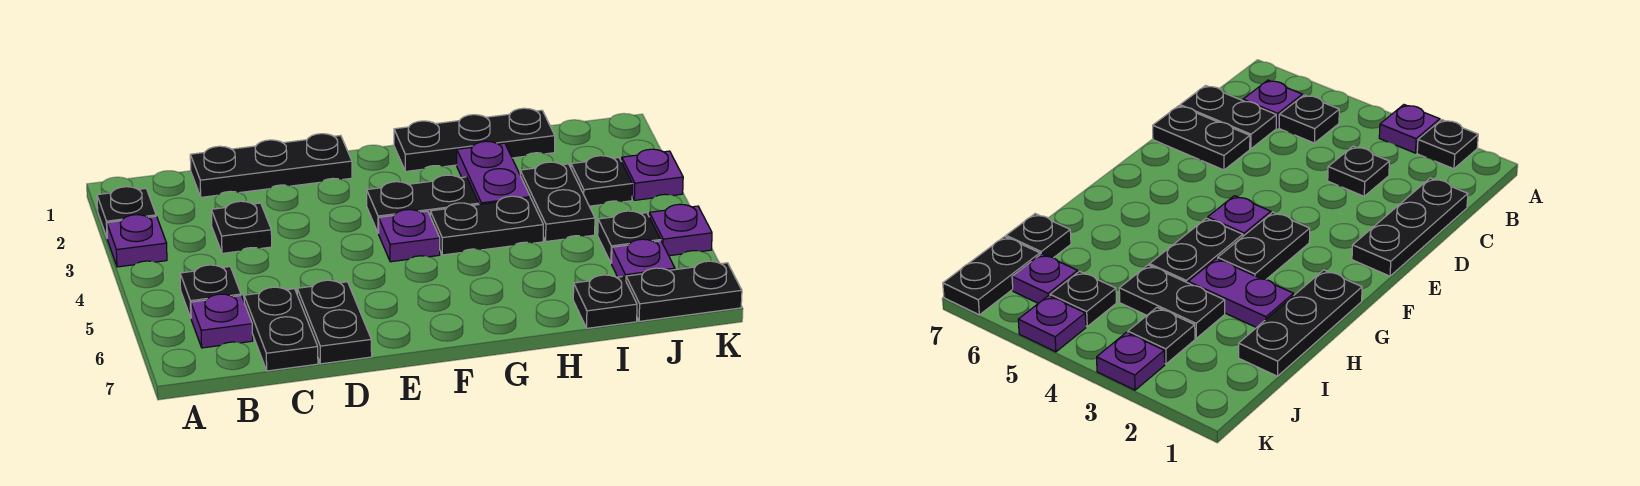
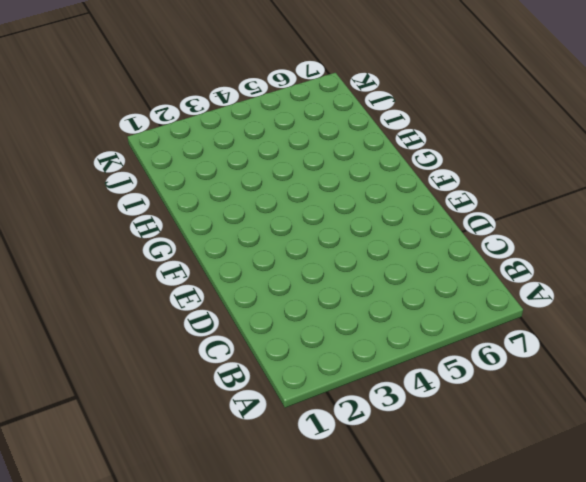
none -> black plate A2 level 1
none -> purple plate A3 level 1
none -> black plate B5 level 1

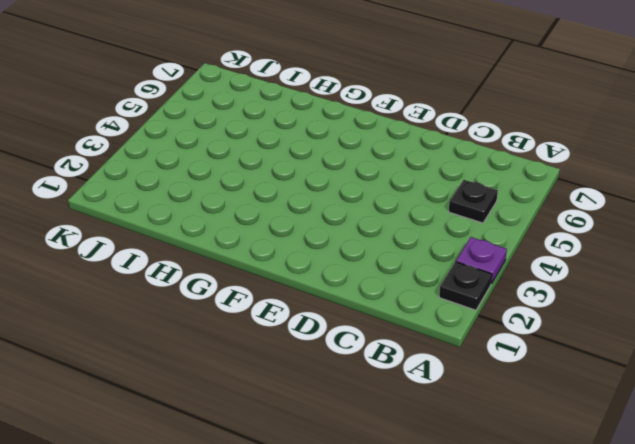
none -> purple plate B6 level 1
none -> black plate C1:E1 level 1
none -> black plate C3 level 1

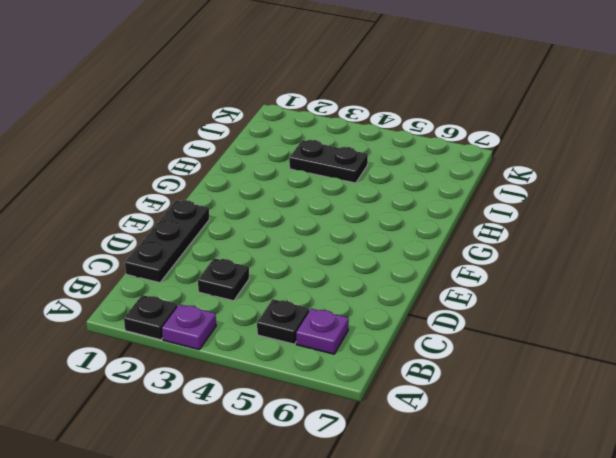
none -> black plate C6:C7 level 1
none -> black plate D6:D7 level 1
none -> black plate F3:G3 level 1

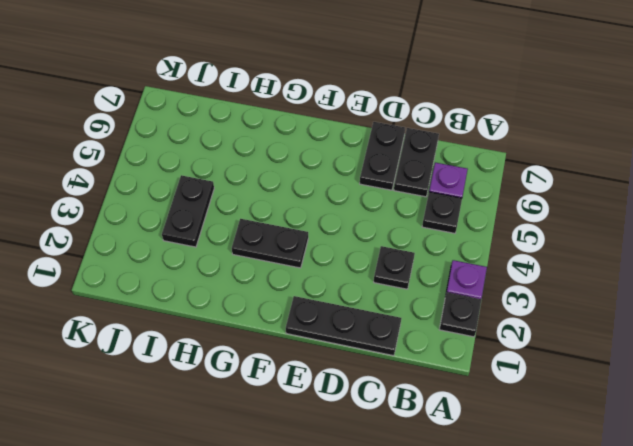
none -> purple plate F4 level 1
none -> black plate G1:I1 level 1
none -> black plate G4:H4 level 1

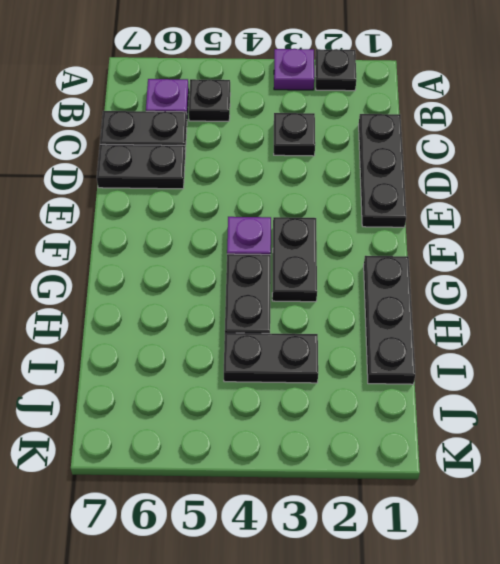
none -> purple plate H2:H3 level 1
none -> black plate I7 level 1
none -> black plate J3 level 1

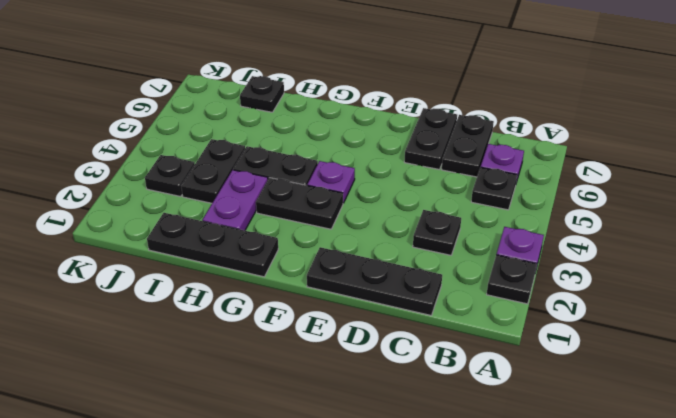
none -> black plate J5 level 1
none -> purple plate J6 level 1
none -> black plate J7:K7 level 1

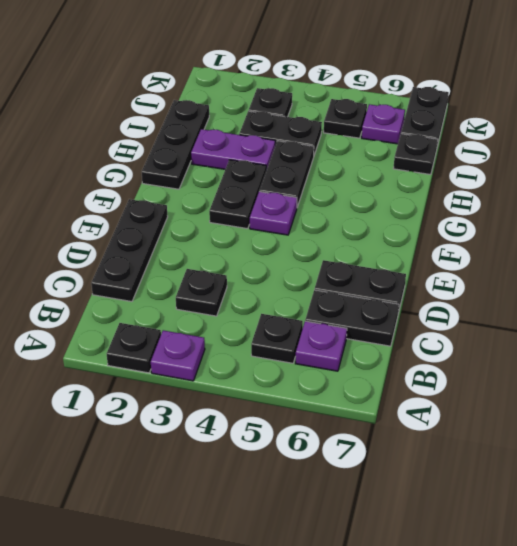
none -> purple plate K3 level 1
none -> purple plate K5 level 1

